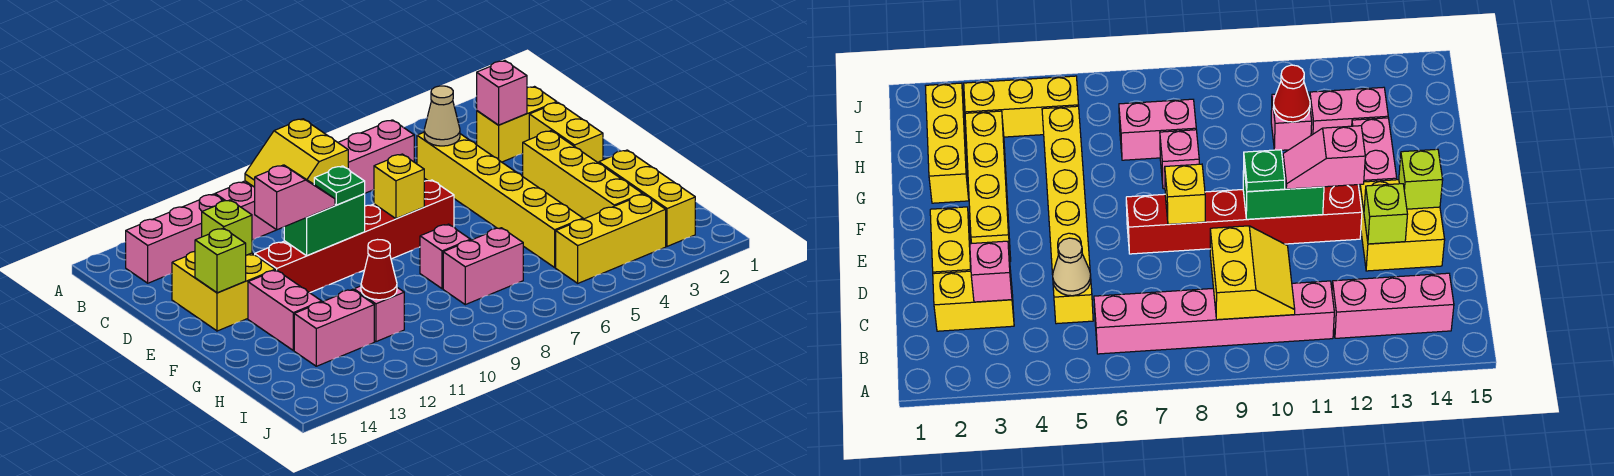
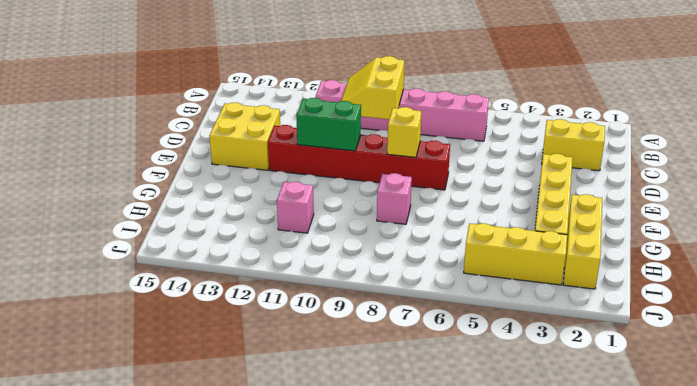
none -> pink brick B12:B14 level 1
none -> yellow brick C5:H5 level 1
none -> yellow brick D2:E2 level 1

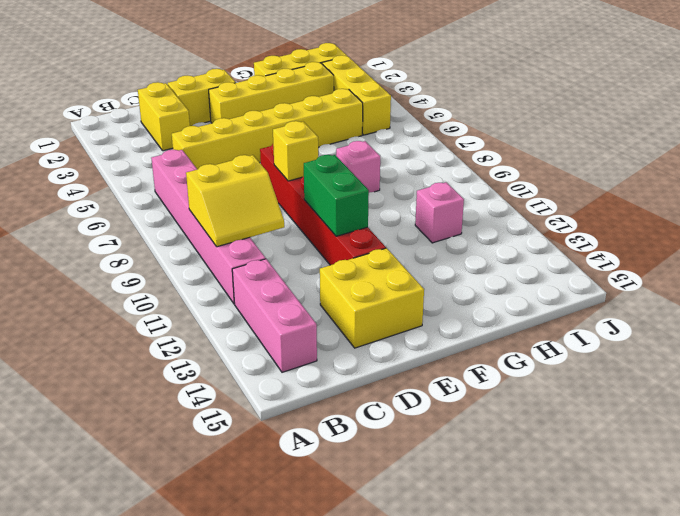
none -> pink brick F13:G13 level 1
none -> pink brick H7:H8 level 1
none -> pink brick H12:H13 level 1

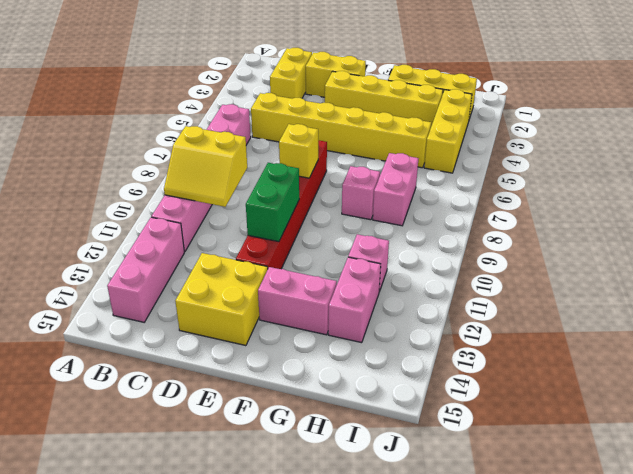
none -> pink brick C3 level 2
none -> tan cone C5 level 2
none -> lime brick D13 level 2

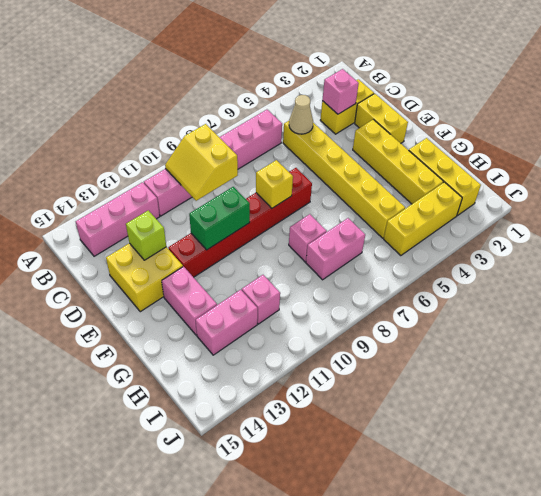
none -> lime brick E14 level 2
none -> red cone H11 level 2
none -> green plate E10 level 3

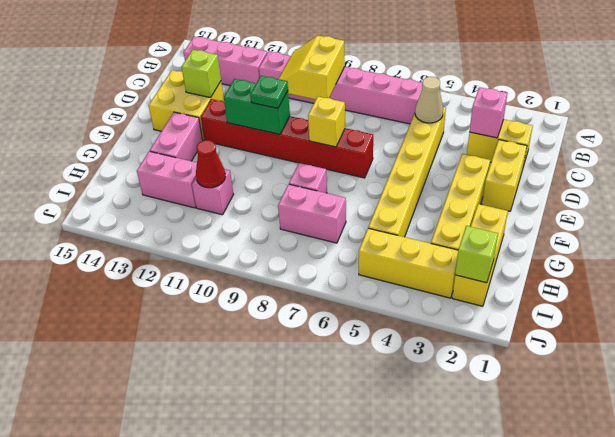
lime brick I2 level 2 -> lime brick E14 level 2
none -> pink slope E11:E12 level 3 top 12

